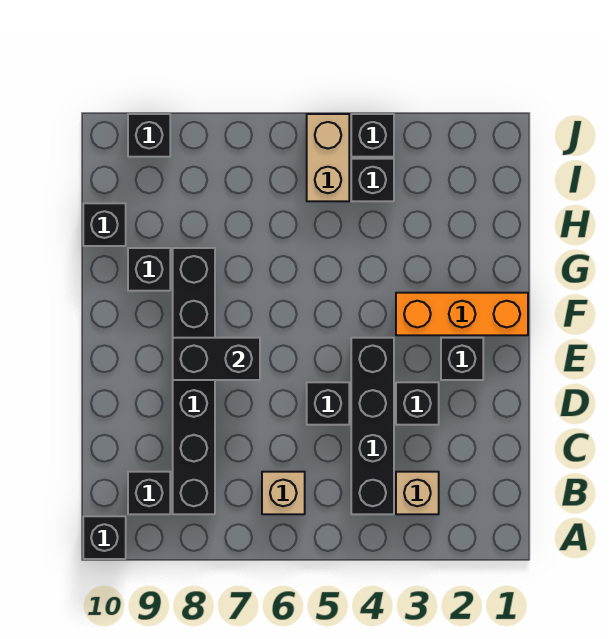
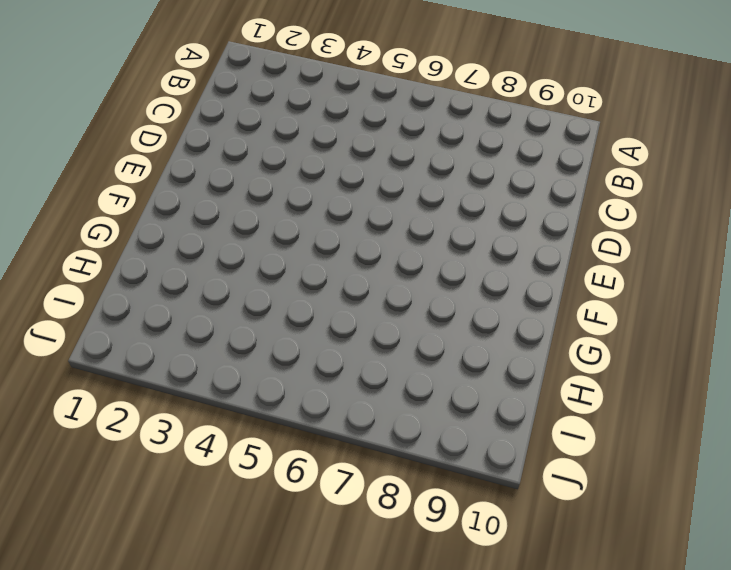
none -> black brick A10 level 1
none -> tan brick B3 level 1
none -> black brick B4:E4 level 1

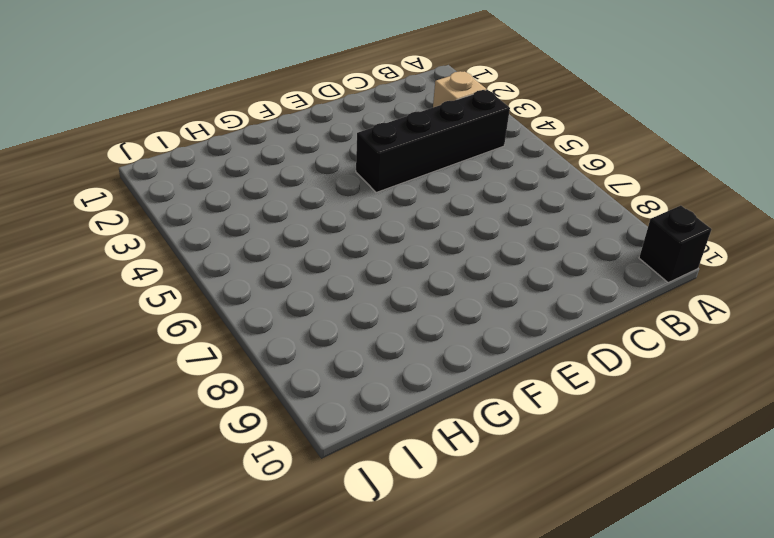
none -> tan brick B6 level 1
none -> black brick B8:G8 level 1
none -> black brick B9 level 1

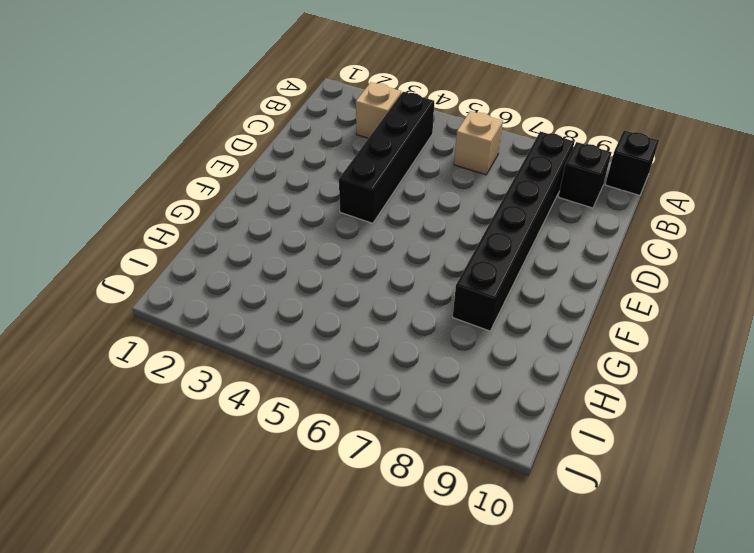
none -> black brick D3 level 1
none -> black brick D5 level 1
none -> black brick E2 level 1

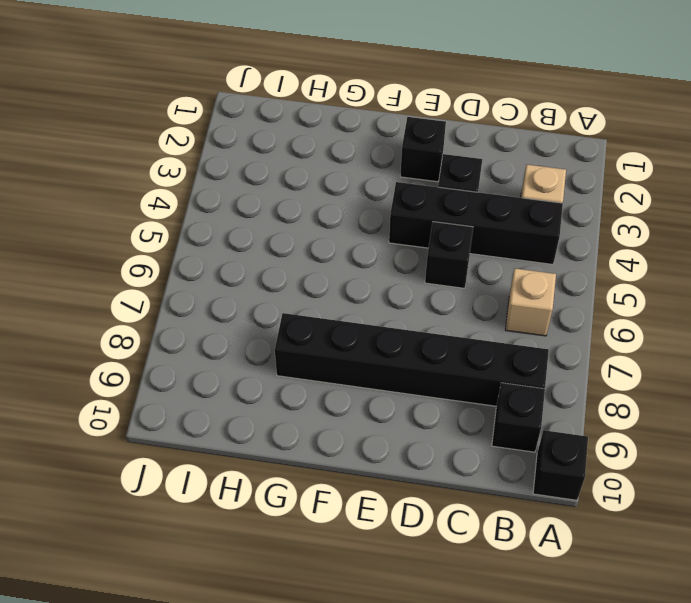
none -> orange brick F1:F3 level 1
none -> black brick G9 level 1
none -> black brick H10 level 1

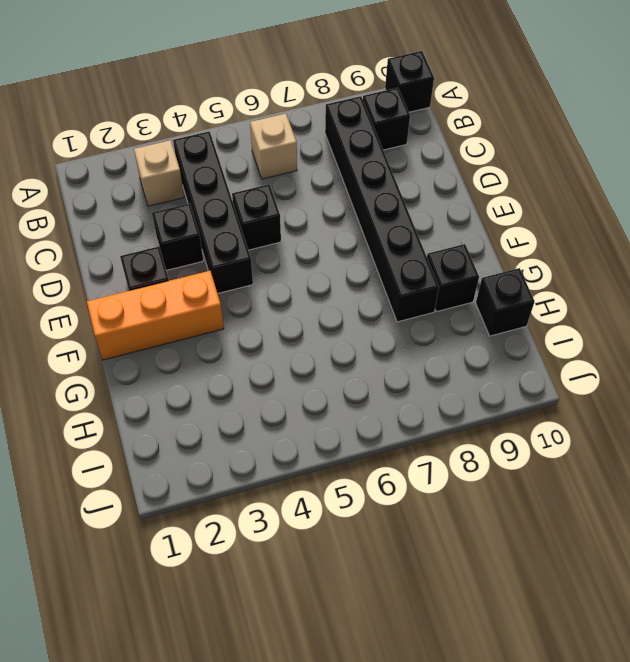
none -> black brick I4 level 1
none -> tan brick I5:J5 level 1
none -> black brick J4 level 1

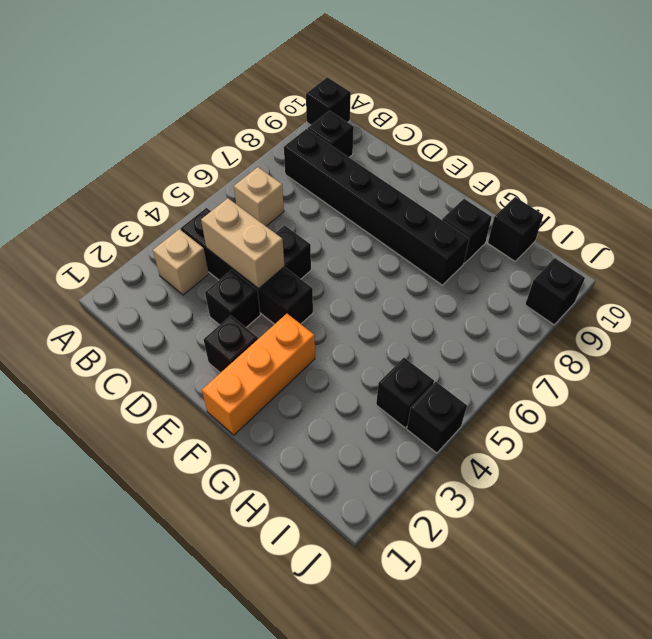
tan brick C4:D4 level 2 -> tan brick I5:J5 level 1
none -> black brick E7:E8 level 2

